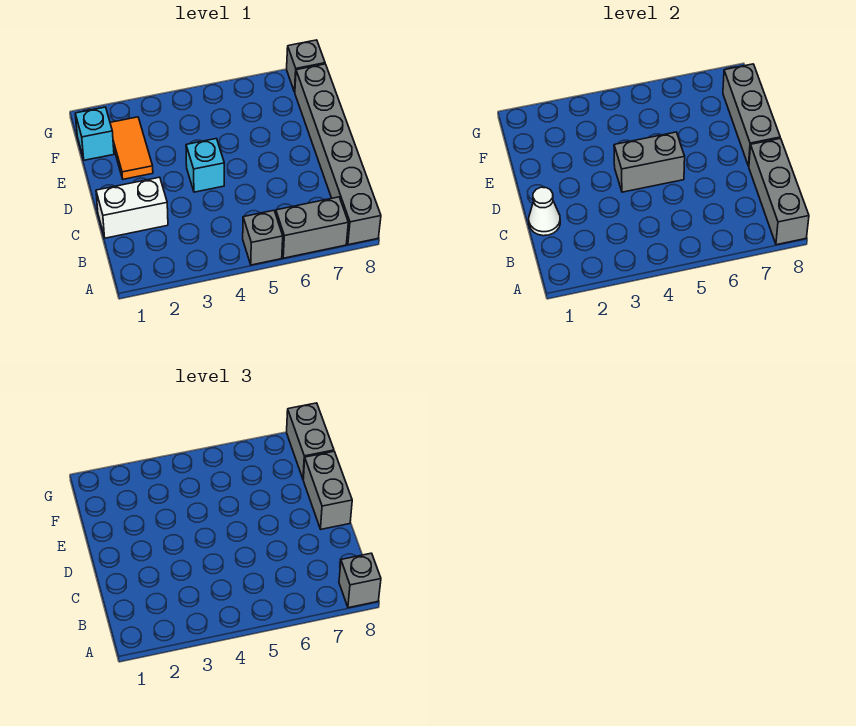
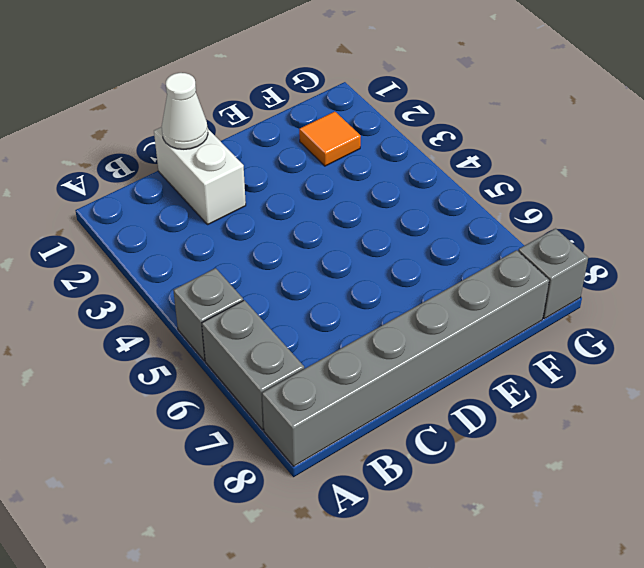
orange tile F2 level 1 -> orange tile E2:F2 level 1
none -> cyan brick D4 level 1
none -> cyan brick F1 level 1
none -> grey brick A8:C8 level 2

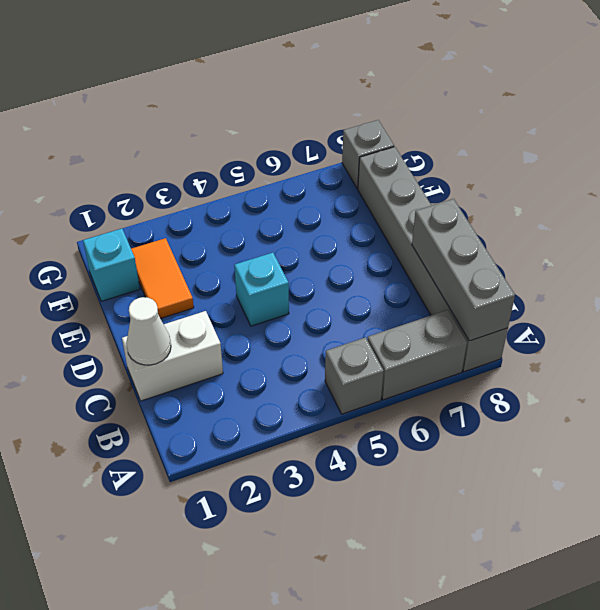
none -> grey brick D4:D5 level 2
none -> grey brick D8:F8 level 2
none -> grey brick A8 level 3

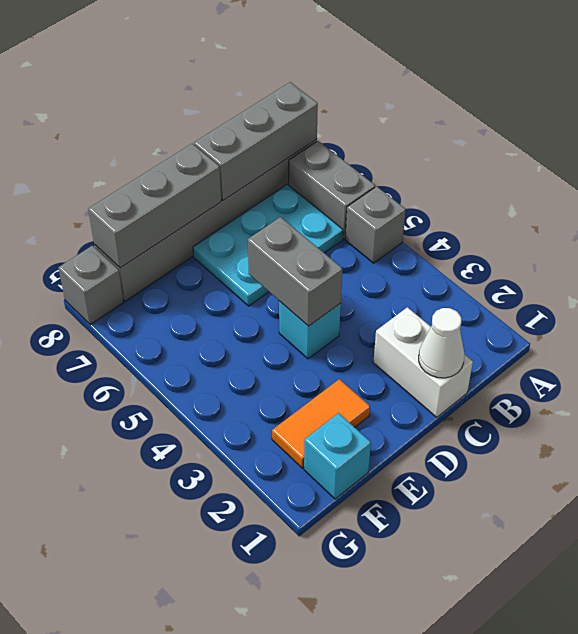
cyan plate B6:D7 level 1 -> none
none -> grey brick A8 level 3
none -> grey brick D8:E8 level 3
none -> grey brick F8:G8 level 3

